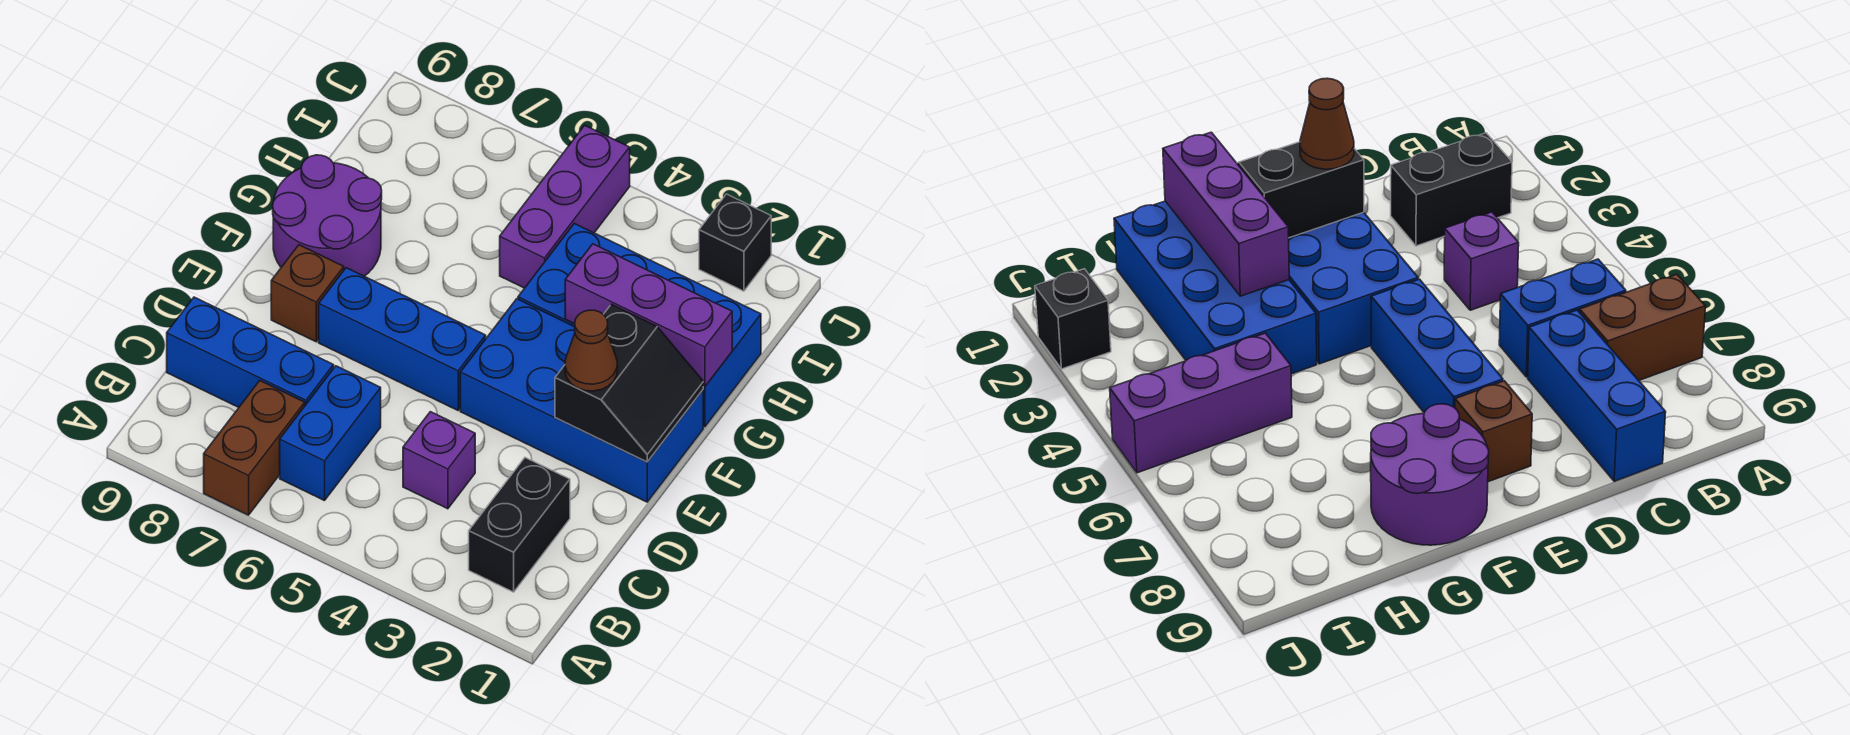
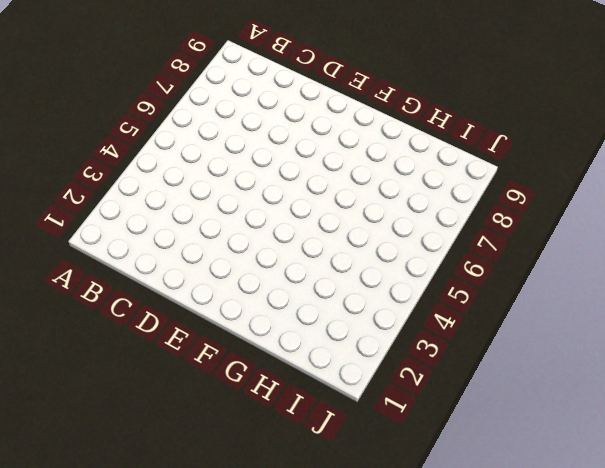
none -> brown brick A7:B7 level 1
none -> black brick B2:C2 level 1
none -> blue brick B6:C6 level 1

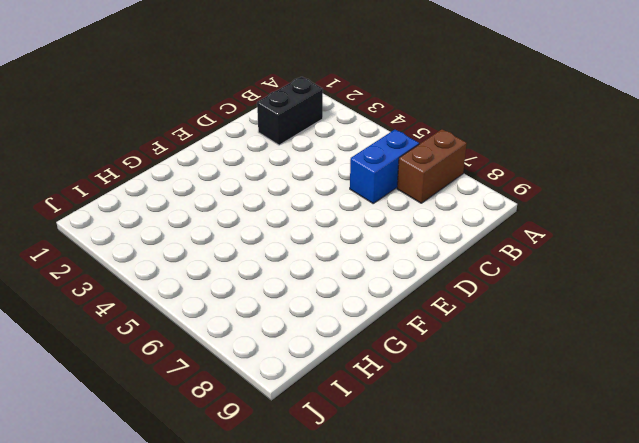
none -> purple brick C4 level 1
none -> blue brick C7:C9 level 1
none -> blue brick E1:F4 level 1

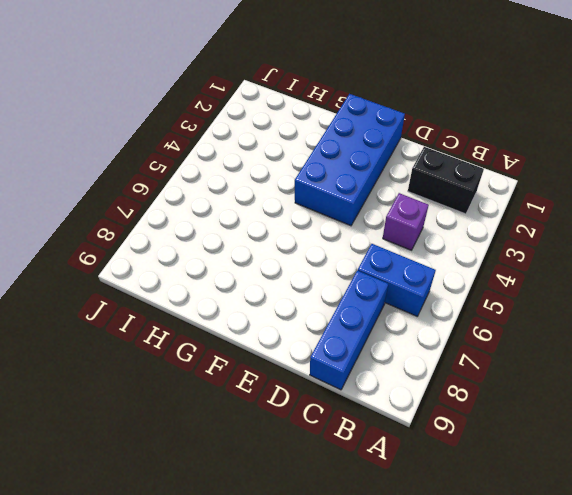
none -> brown brick A7:B7 level 1
none -> blue brick E5:E7 level 1
none -> brown brick E8 level 1

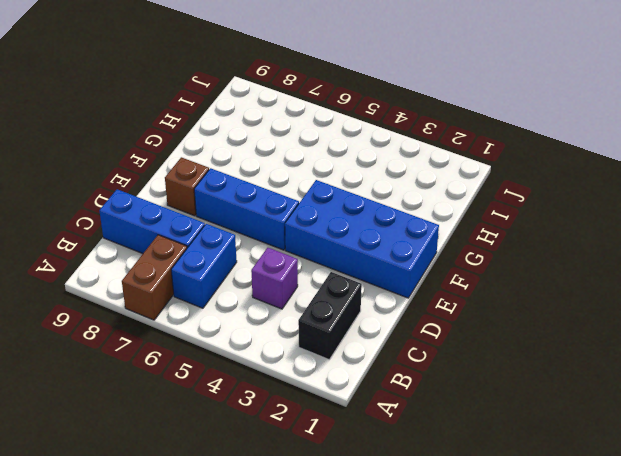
none -> purple round brick F8:G9 level 1
none -> blue brick G1:H4 level 1
none -> purple brick H5:J5 level 1

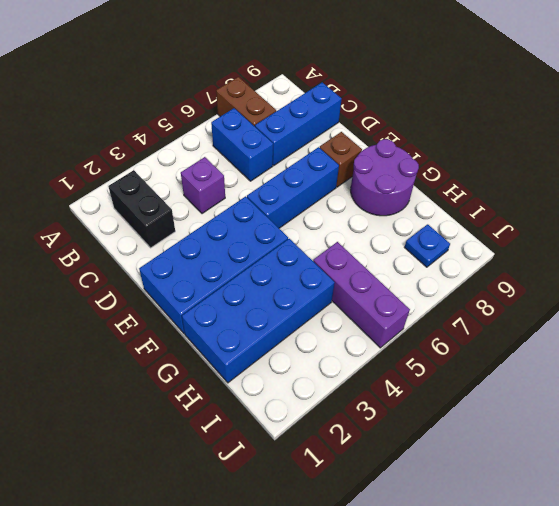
blue plate I8 level 1 -> none
none -> black brick J2 level 1
none -> black slope E1:F2 level 2 top 2
none -> purple brick G1:G3 level 2

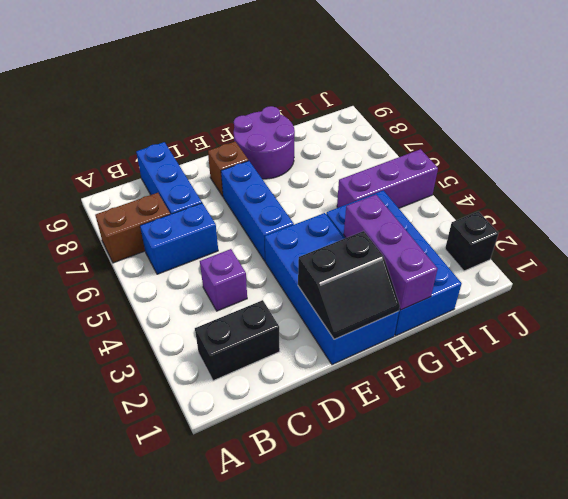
none -> brown cone E2 level 3

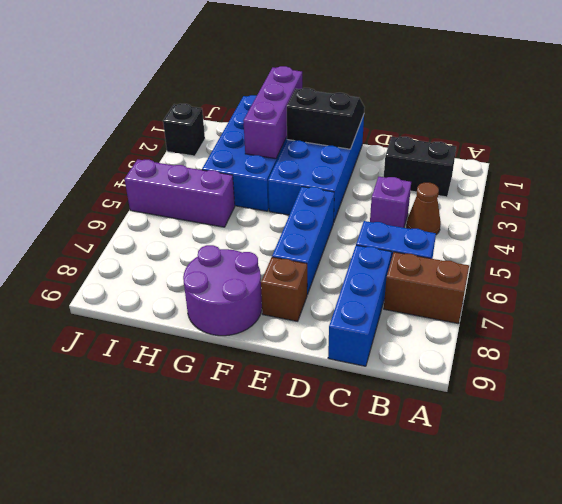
brown cone B4 level 1 -> brown cone E2 level 3

